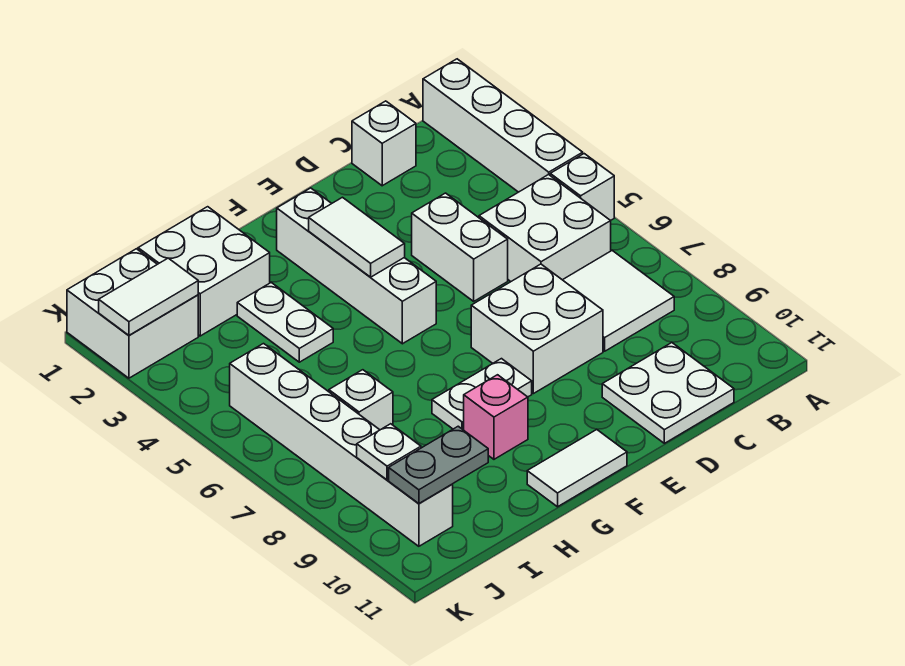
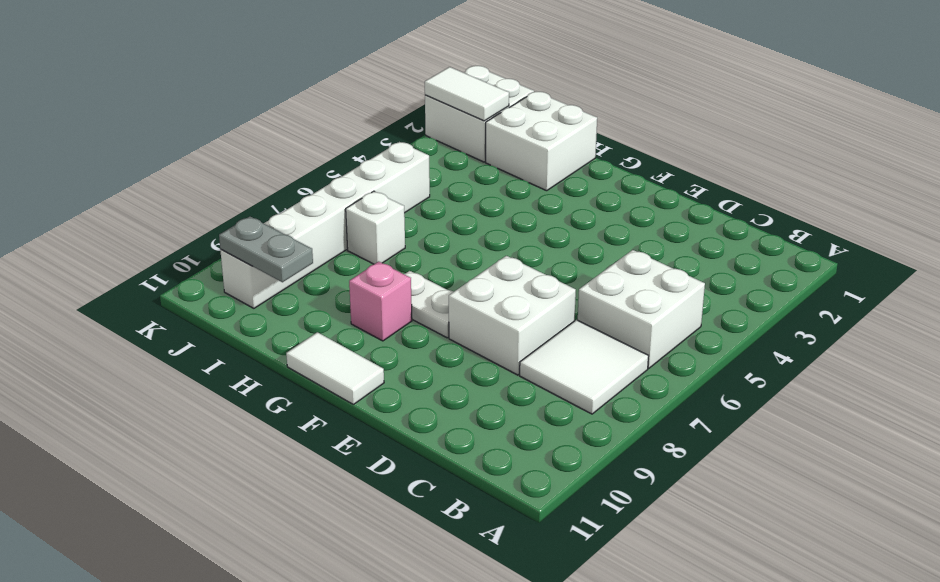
none -> white brick A1:A4 level 1
none -> white brick A5 level 1
none -> white brick C1 level 1

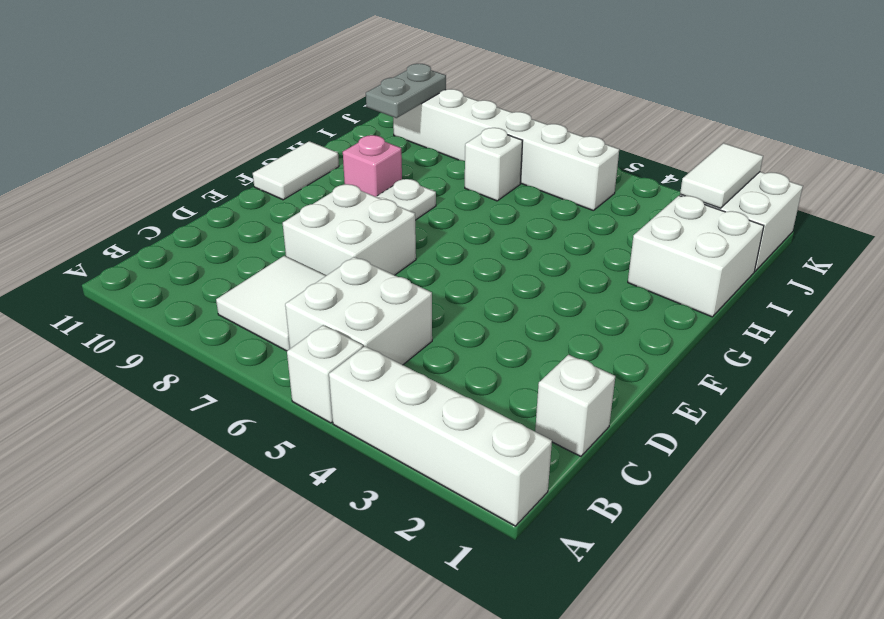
none -> white plate C10:D11 level 1
none -> white brick D4:D5 level 1
none -> white brick F2:F5 level 1

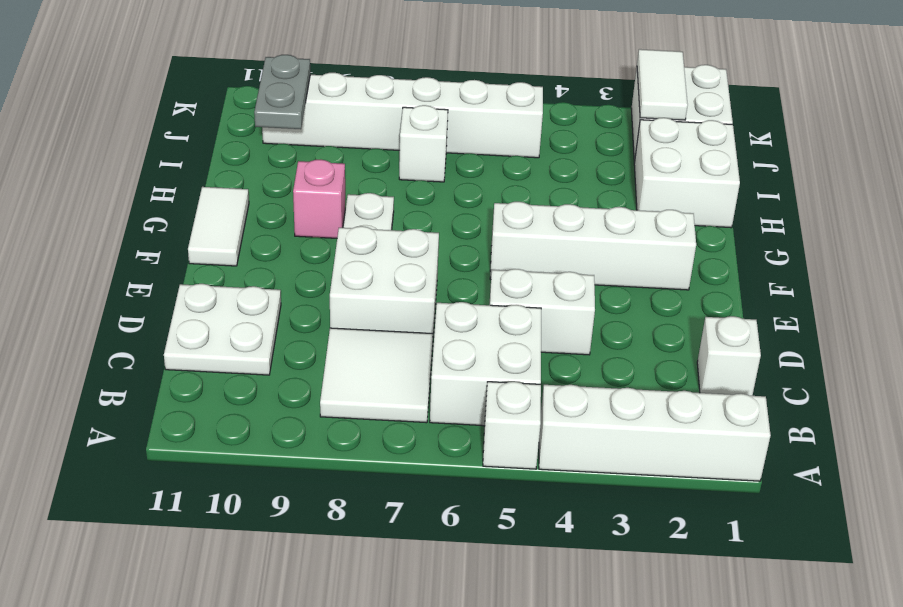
none -> white plate H3:H4 level 1
none -> white tile F3:F4 level 2
none -> white plate J9 level 2

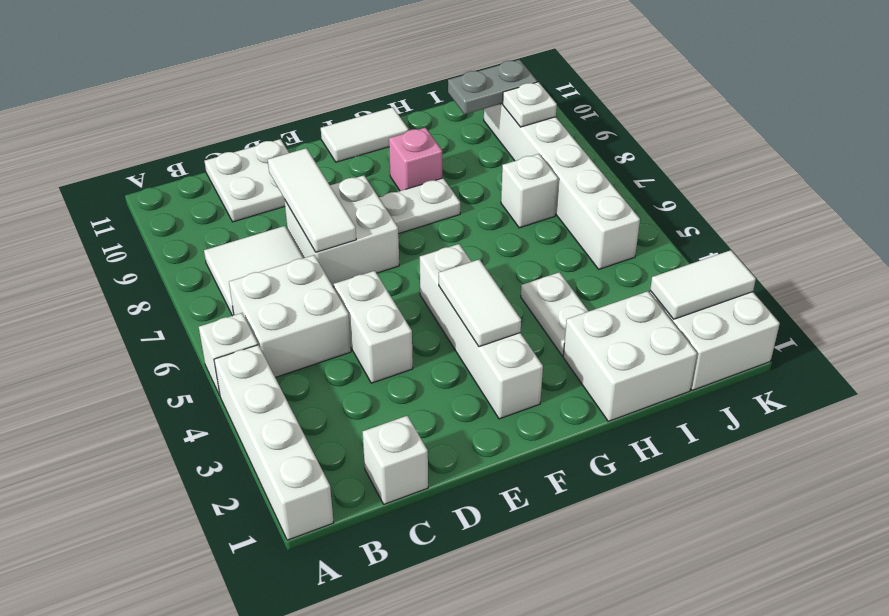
white tile D7:D9 level 2 -> none

